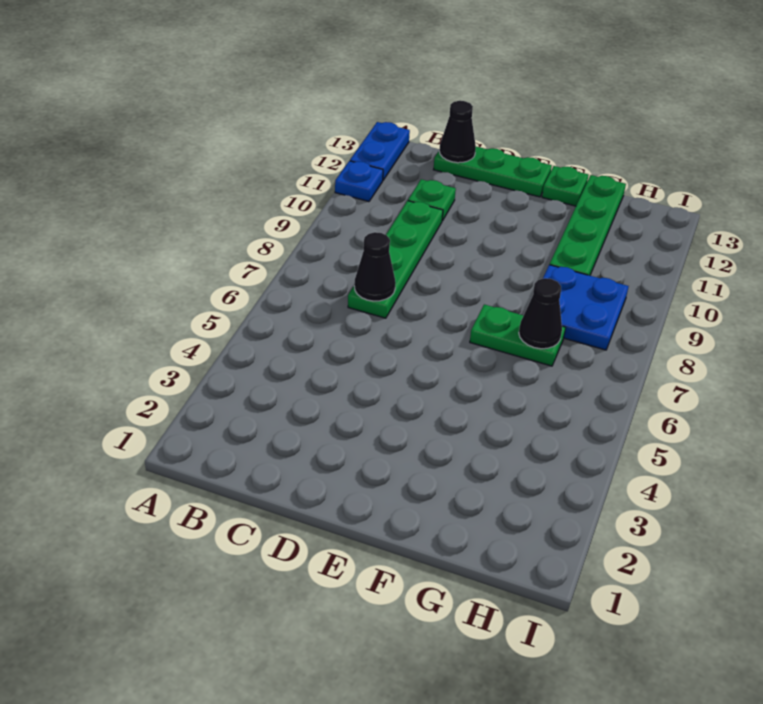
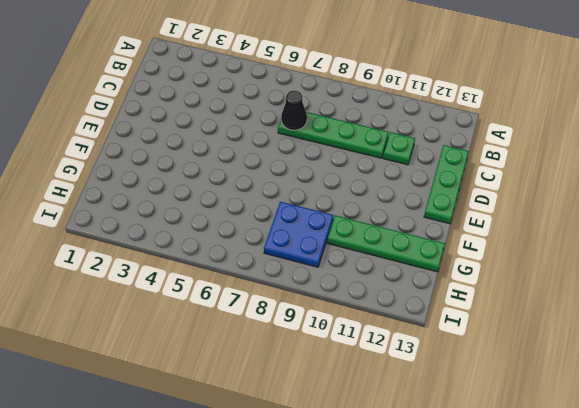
none -> blue plate A11 level 1
none -> blue plate A12:A13 level 1
none -> green plate F7:G7 level 1

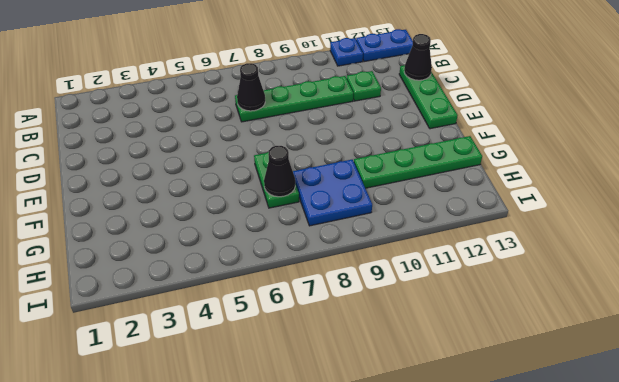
none -> green plate F13 level 1

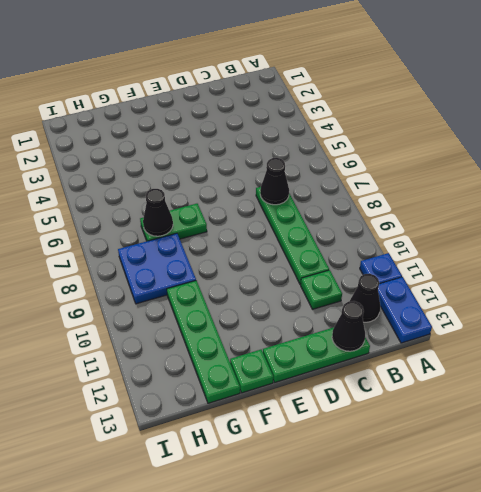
black cone B12 level 1 -> none

